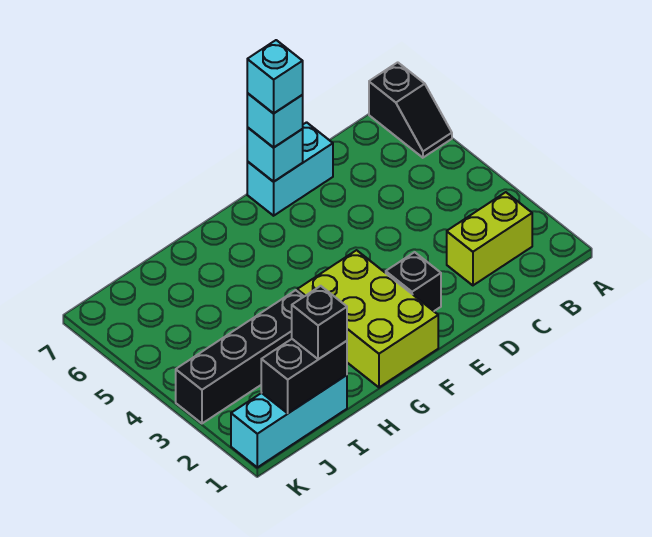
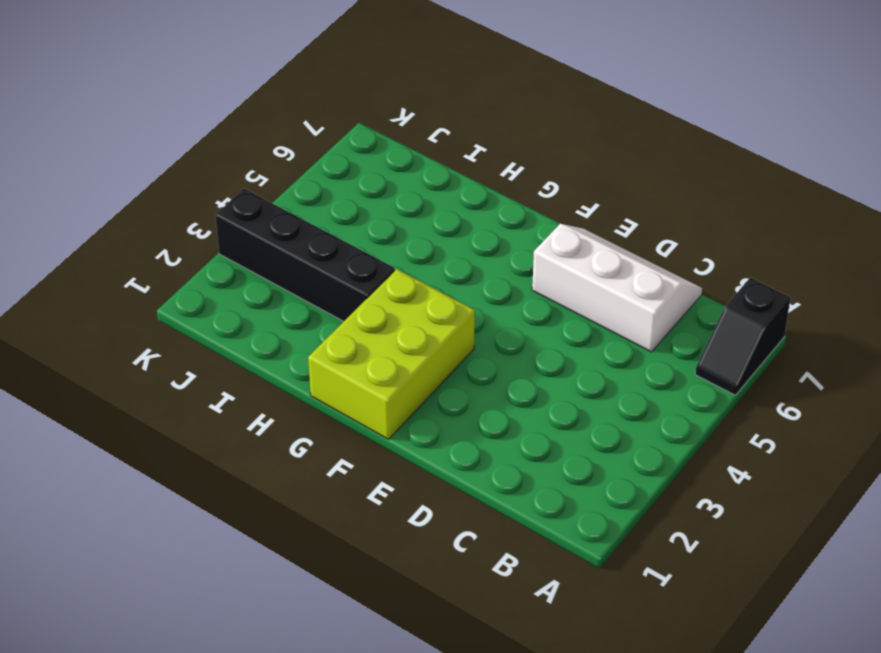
white slope C6:E7 level 1 top 6 -> cyan brick D7:E7 level 1
none -> lime brick B2:C2 level 1
none -> black brick E2 level 1
none -> cyan brick I1:K1 level 1

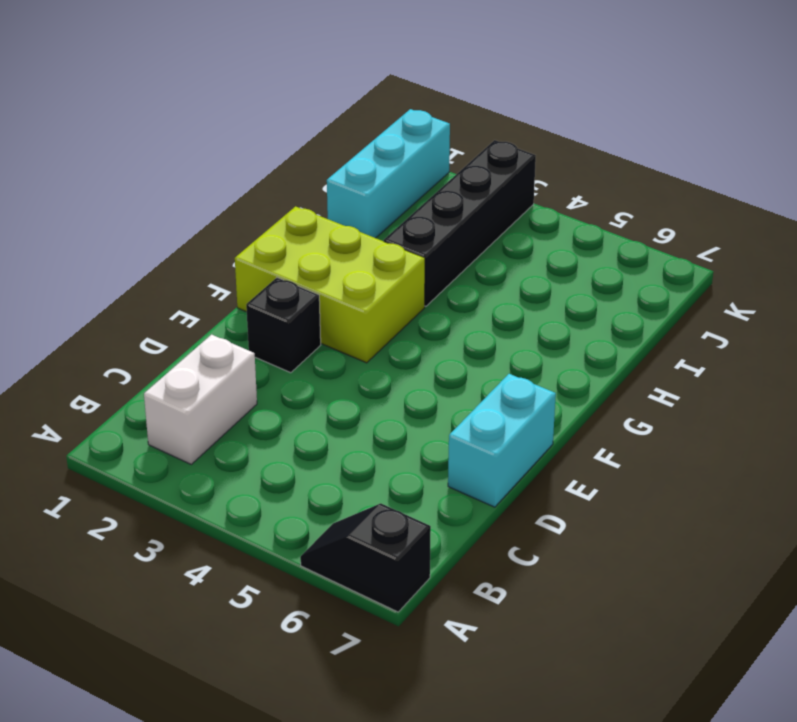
white brick B2:C2 level 1 -> lime brick B2:C2 level 1
none -> cyan brick E7 level 2
none -> black brick I1:J1 level 2
none -> cyan brick E7 level 3

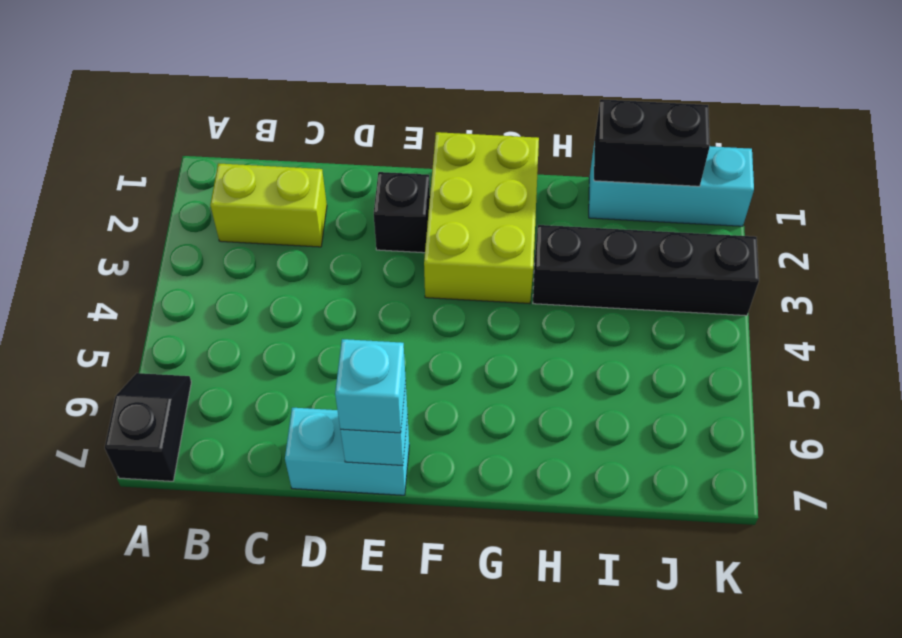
none -> black brick I1 level 3
none -> cyan brick E7 level 4

